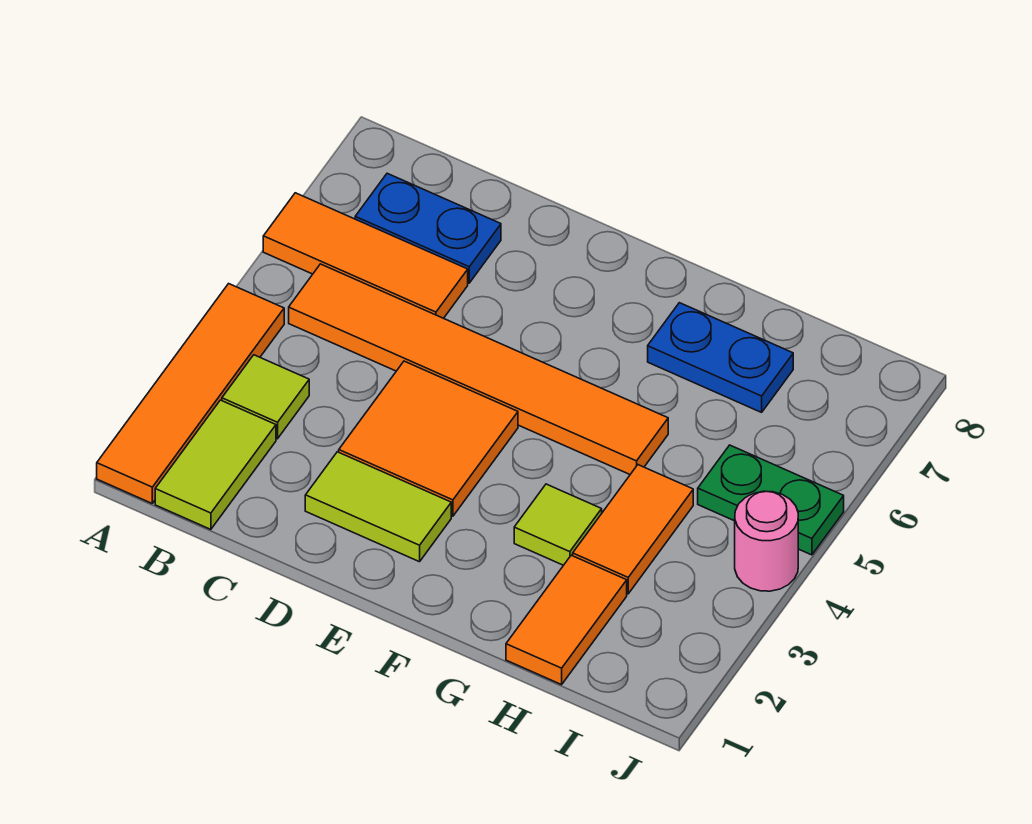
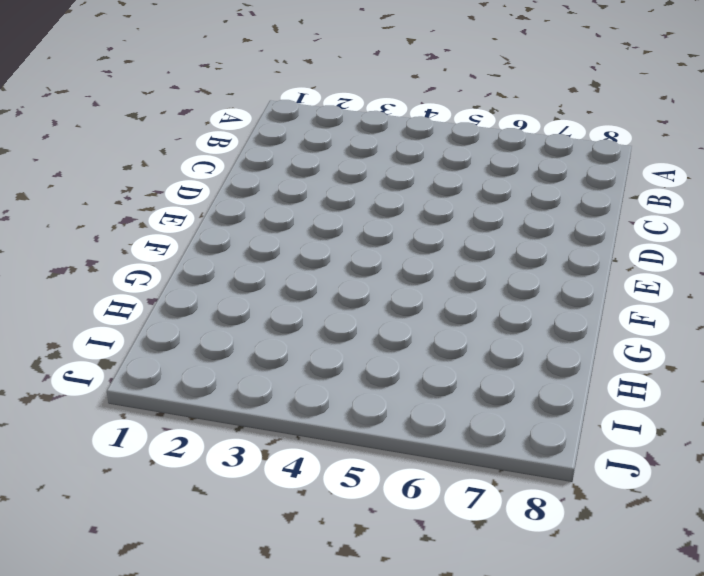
none -> orange tile A1:A4 level 1
none -> orange tile A6:C6 level 1
none -> lime tile B1:B2 level 1

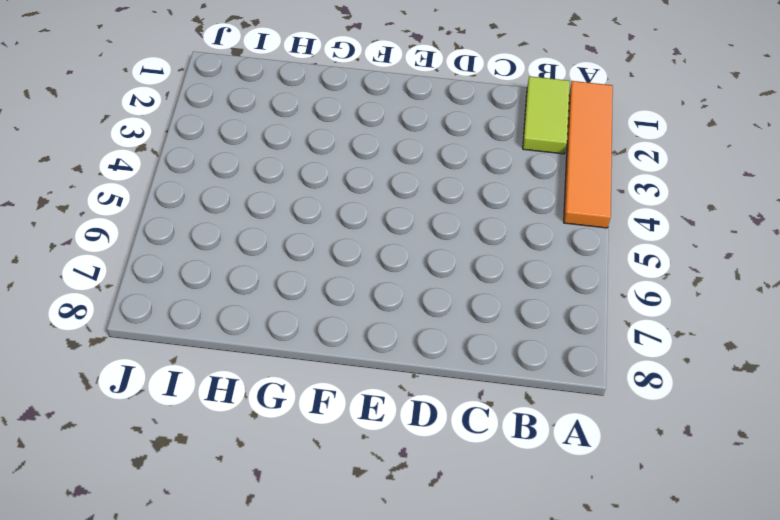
none -> orange tile A6:C6 level 1
none -> lime tile B3 level 1
none -> orange tile B5:G5 level 1

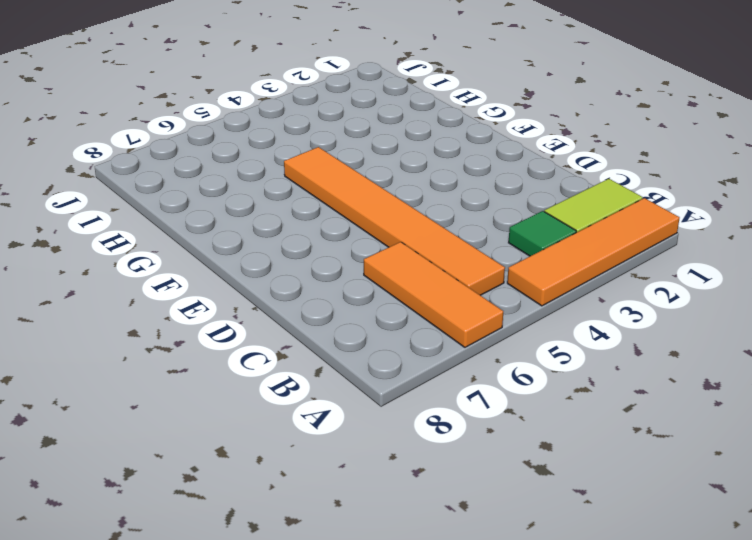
green tile B3 level 1 -> lime tile B3 level 1
none -> blue plate B7:C7 level 1
none -> lime tile D2:E2 level 1
none -> orange tile D3:E4 level 1

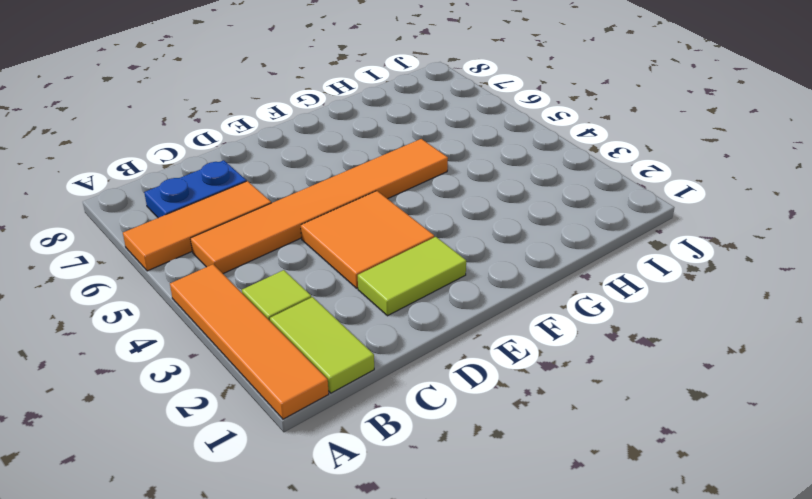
none -> lime tile G3 level 1
none -> blue plate G7:H7 level 1
none -> orange tile H1:H2 level 1

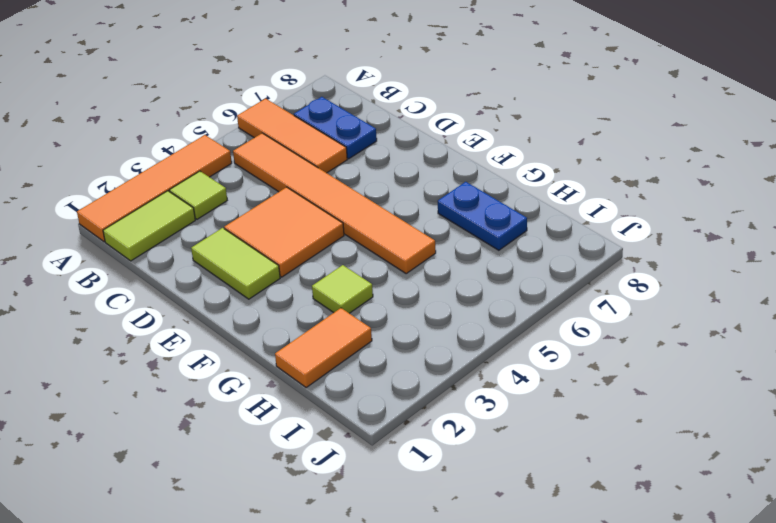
none -> orange tile H3:H4 level 1
none -> green plate I5:J5 level 1
none -> pink round brick J4 level 1

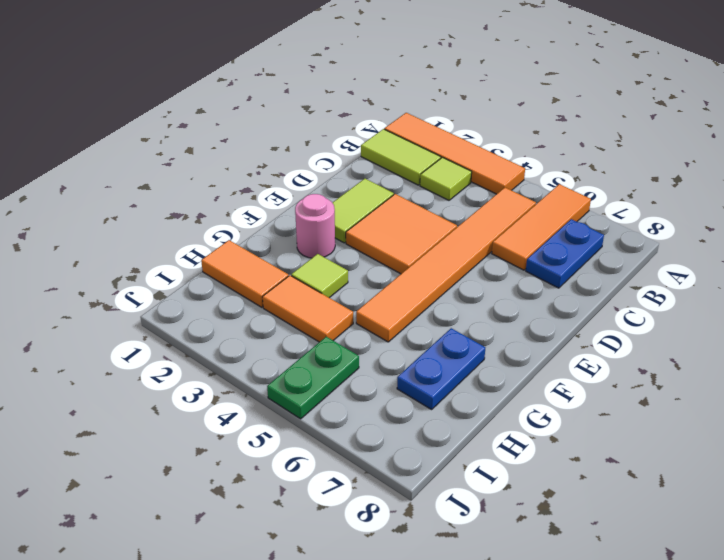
pink round brick F2 level 1 -> pink round brick J4 level 1

